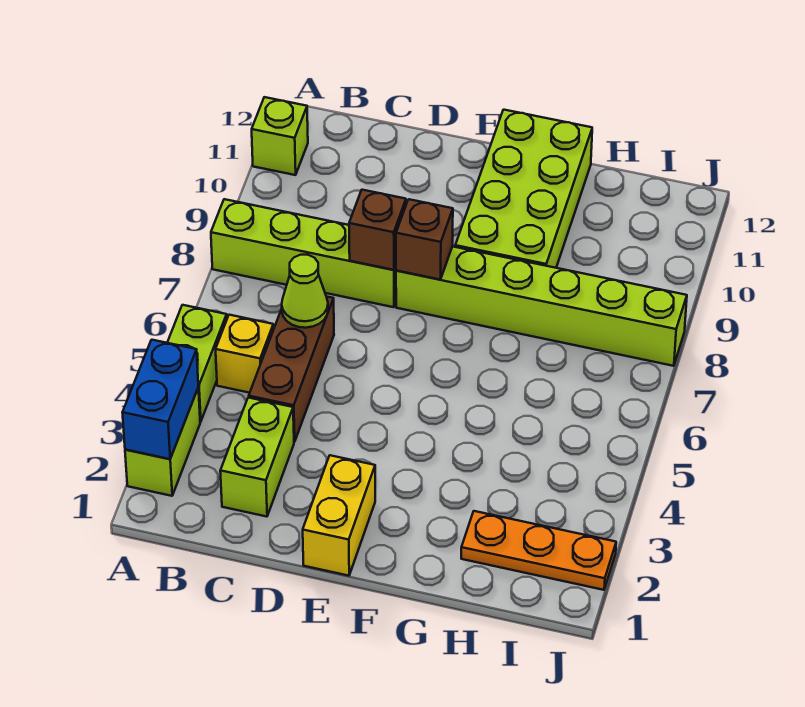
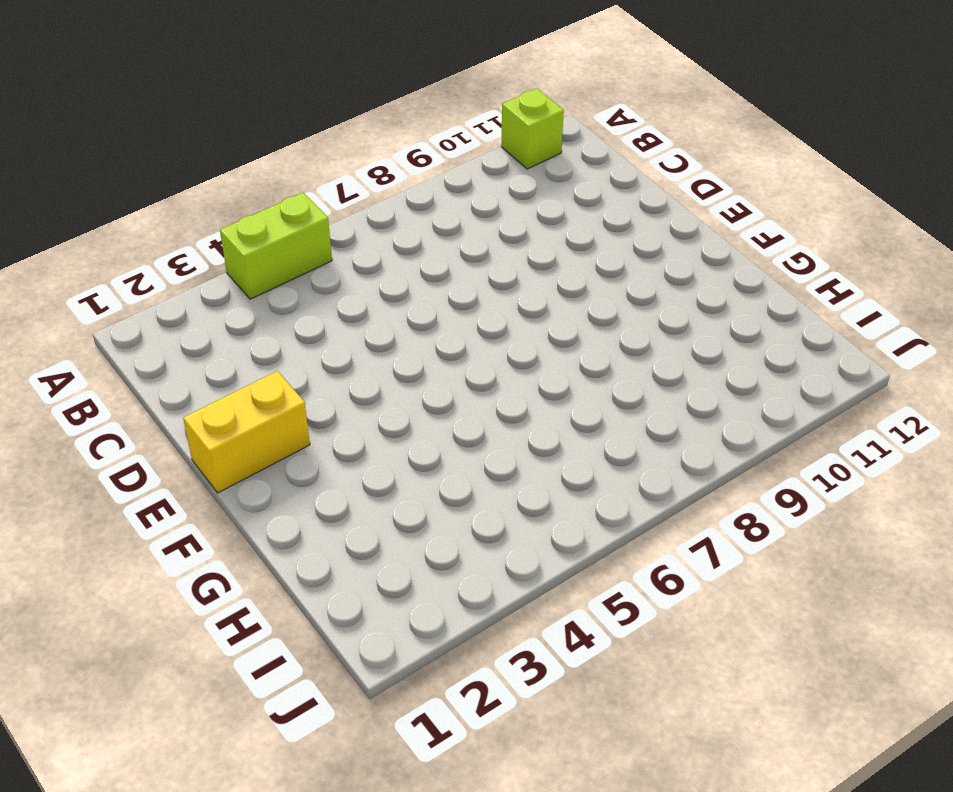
none -> lime brick A2:A3 level 1
none -> lime brick A8:D8 level 1
none -> yellow brick B5 level 1

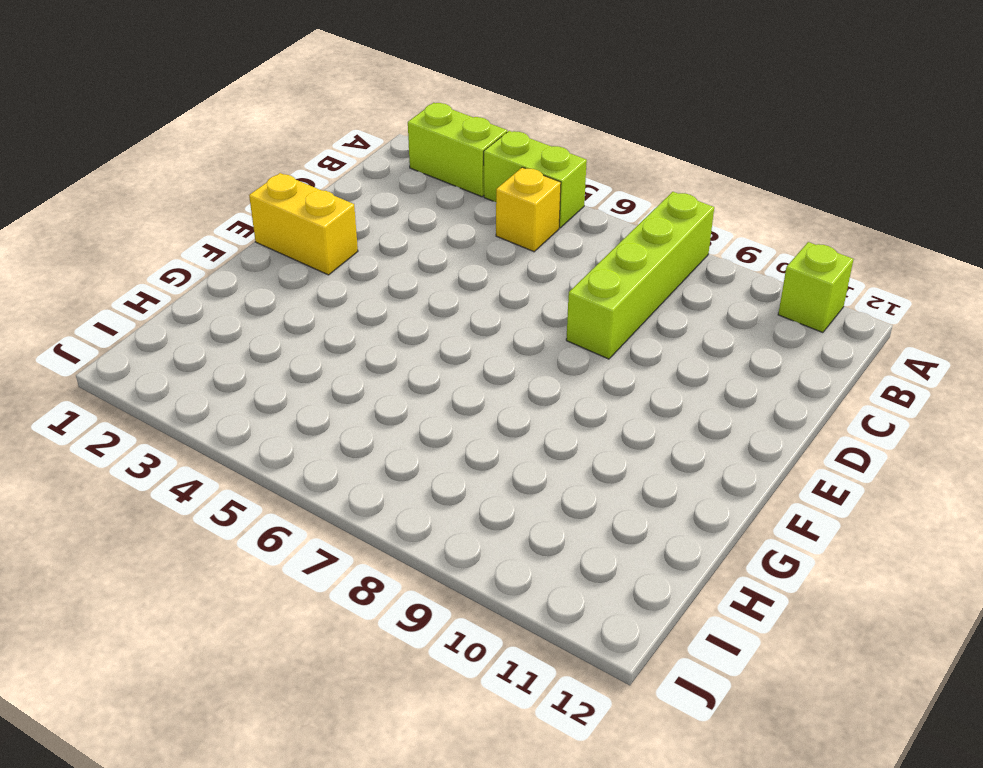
none -> lime brick C2:C3 level 1
none -> brown brick C4:C6 level 1
none -> lime brick E8:J8 level 1

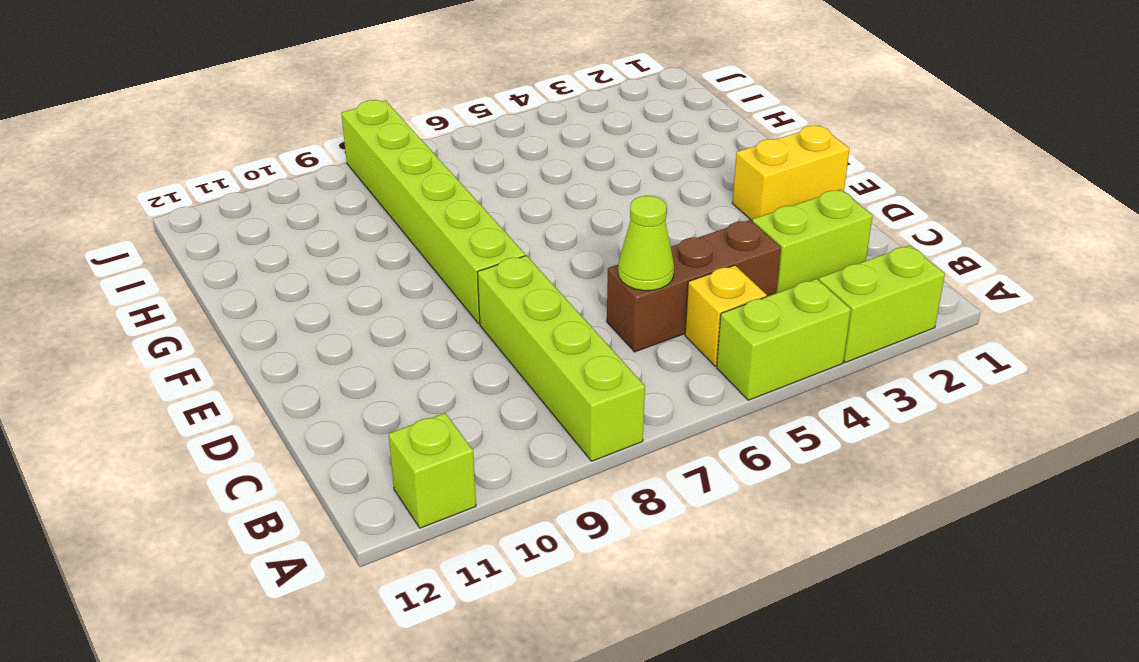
none -> lime brick F9:G12 level 1
none -> orange plate H2:J2 level 1
none -> blue brick A2:A3 level 2

